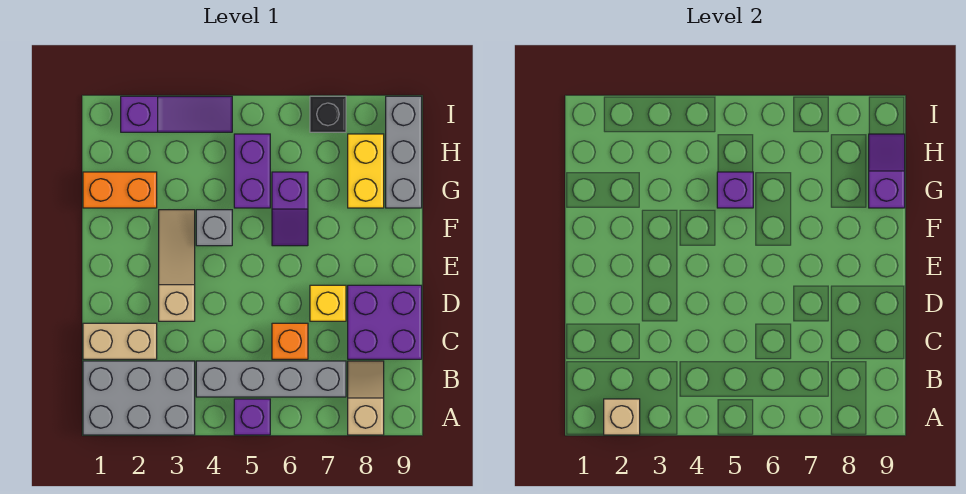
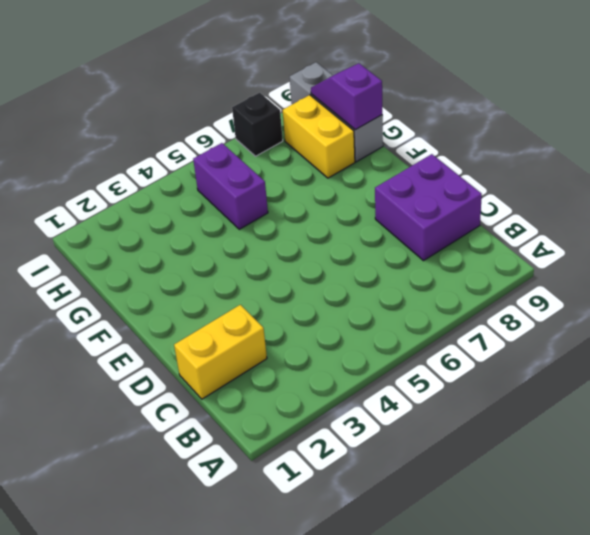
yellow brick C1:C2 level 1 -> tan brick C1:C2 level 1
none -> grey brick A1:B3 level 1
none -> purple brick A5 level 1
none -> tan slope A8:B8 level 1 top A

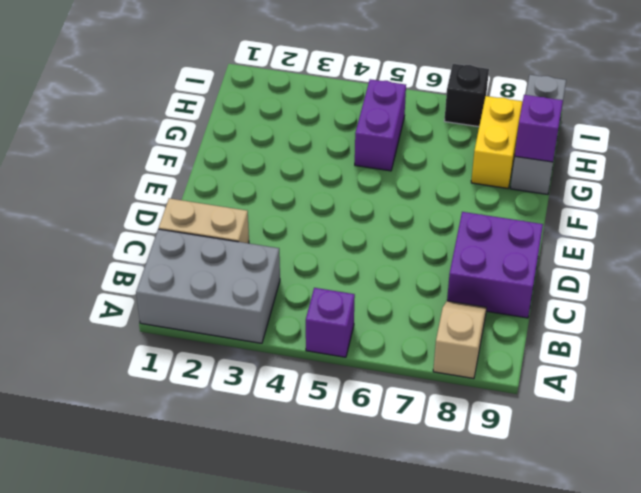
none -> grey brick B4:B7 level 1
none -> orange brick C6 level 1
none -> tan slope D3:F3 level 1 top D

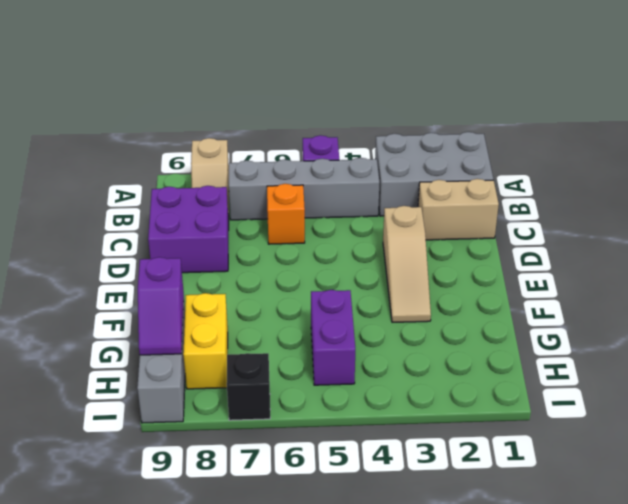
none -> yellow brick D7 level 1
none -> grey brick F4 level 1
none -> purple slope F6:G6 level 1 top G

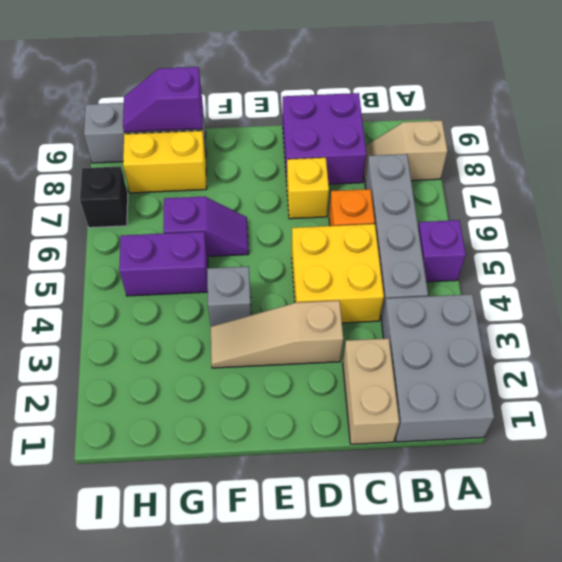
yellow brick C4:D5 level 1 -> none
none -> orange brick G1:G2 level 1
none -> purple slope I2:I4 level 1 top 2
none -> tan brick A2 level 2

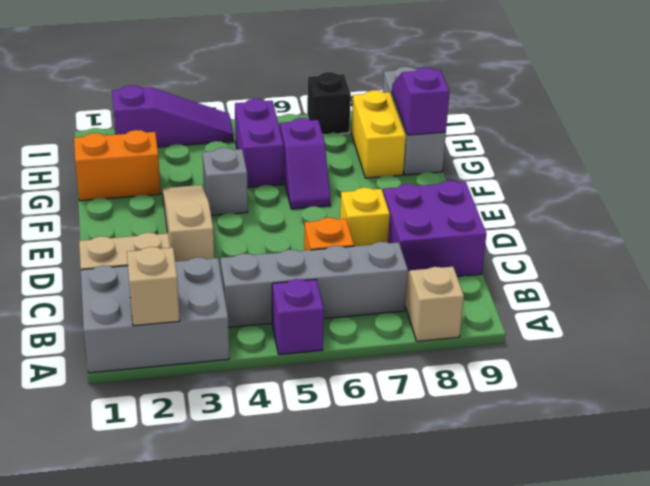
none -> purple brick G5 level 2

